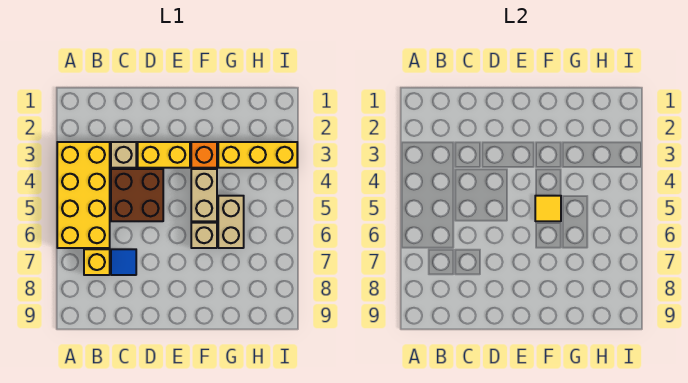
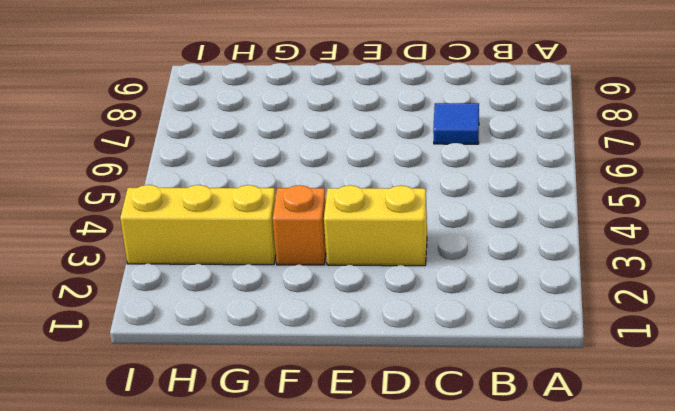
none -> yellow brick A3:B6 level 1
none -> yellow brick B7 level 1
none -> tan brick C3 level 1

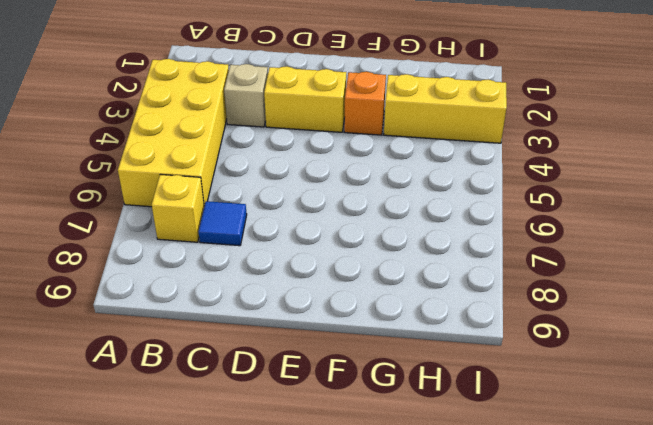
none -> brown brick C4:D5 level 1
none -> tan brick F4:F5 level 1
none -> tan brick F6 level 1

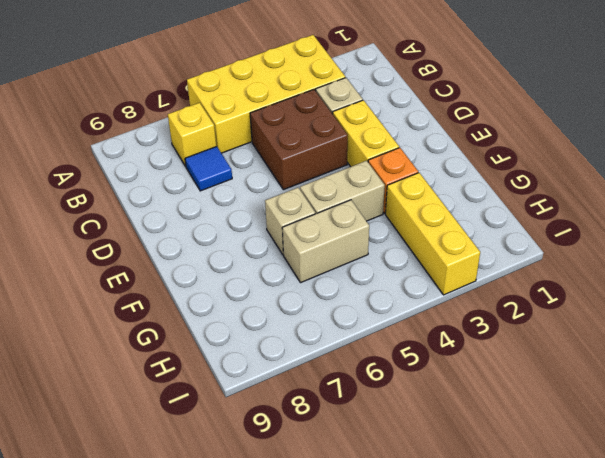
none -> yellow tile F5 level 2

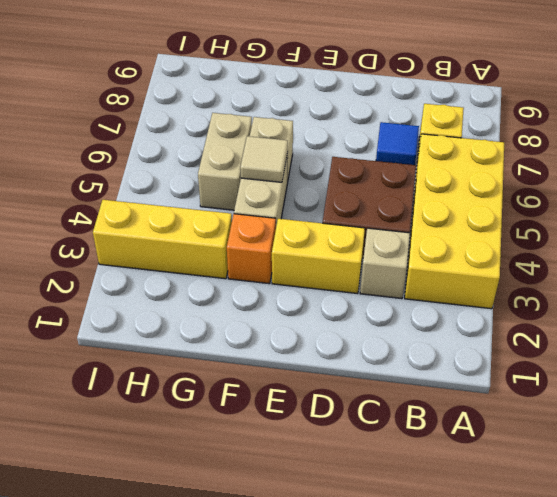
tan tile F5 level 2 -> yellow tile F5 level 2

